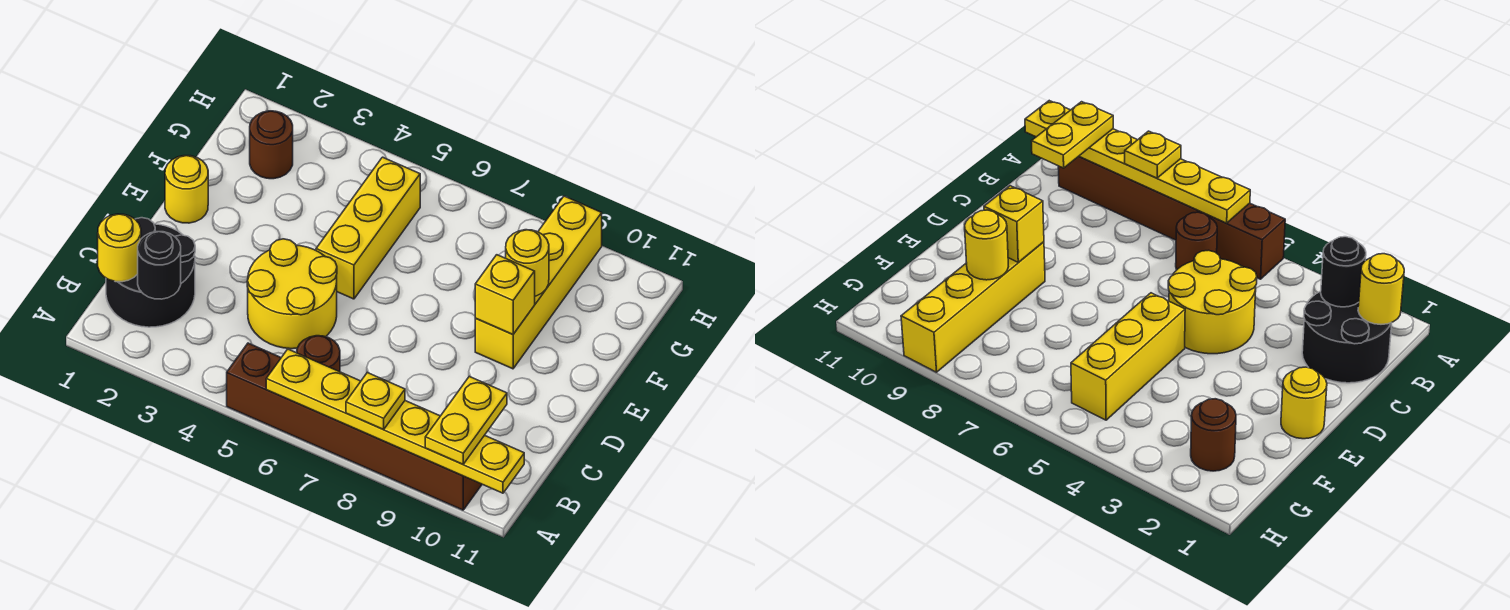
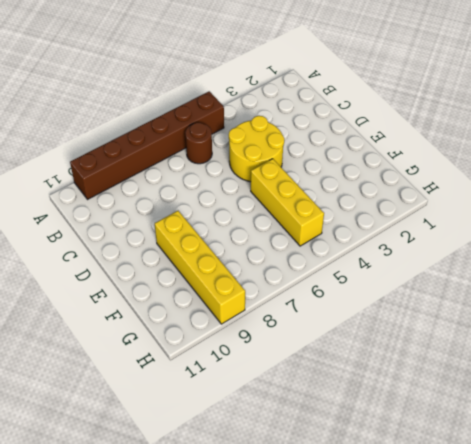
none -> black round brick B1:C2 level 1
none -> yellow round brick E1 level 1
none -> brown round brick G2 level 1

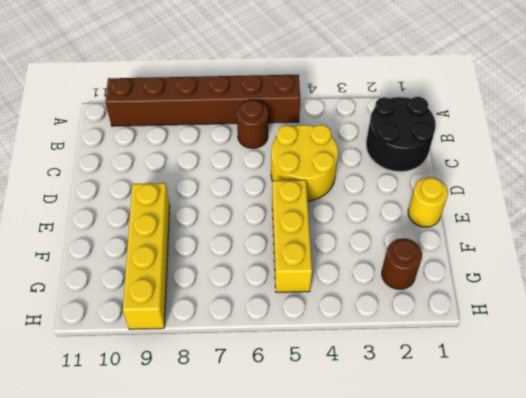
none -> yellow plate A6:A11 level 2
none -> yellow round brick B1 level 2
none -> black round brick B2 level 2

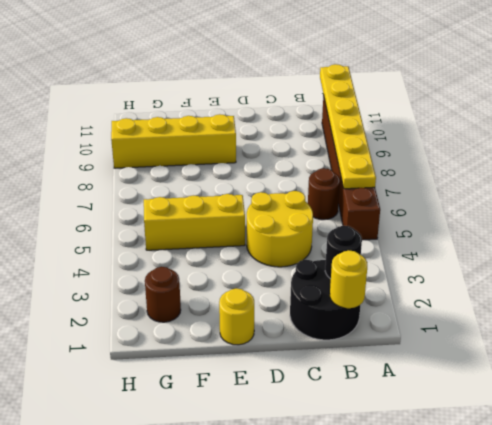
none -> yellow brick E9 level 2
none -> yellow round brick F9 level 2
none -> yellow plate A8 level 3

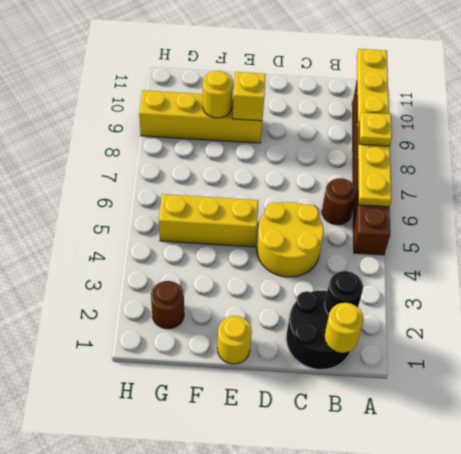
none -> yellow plate A10:B10 level 3

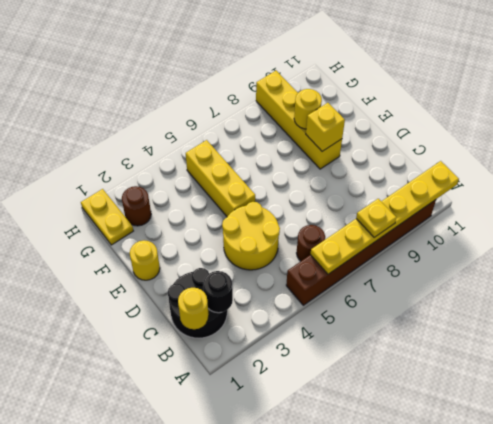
yellow plate G1:H1 level 1 -> yellow plate A10:B10 level 3

